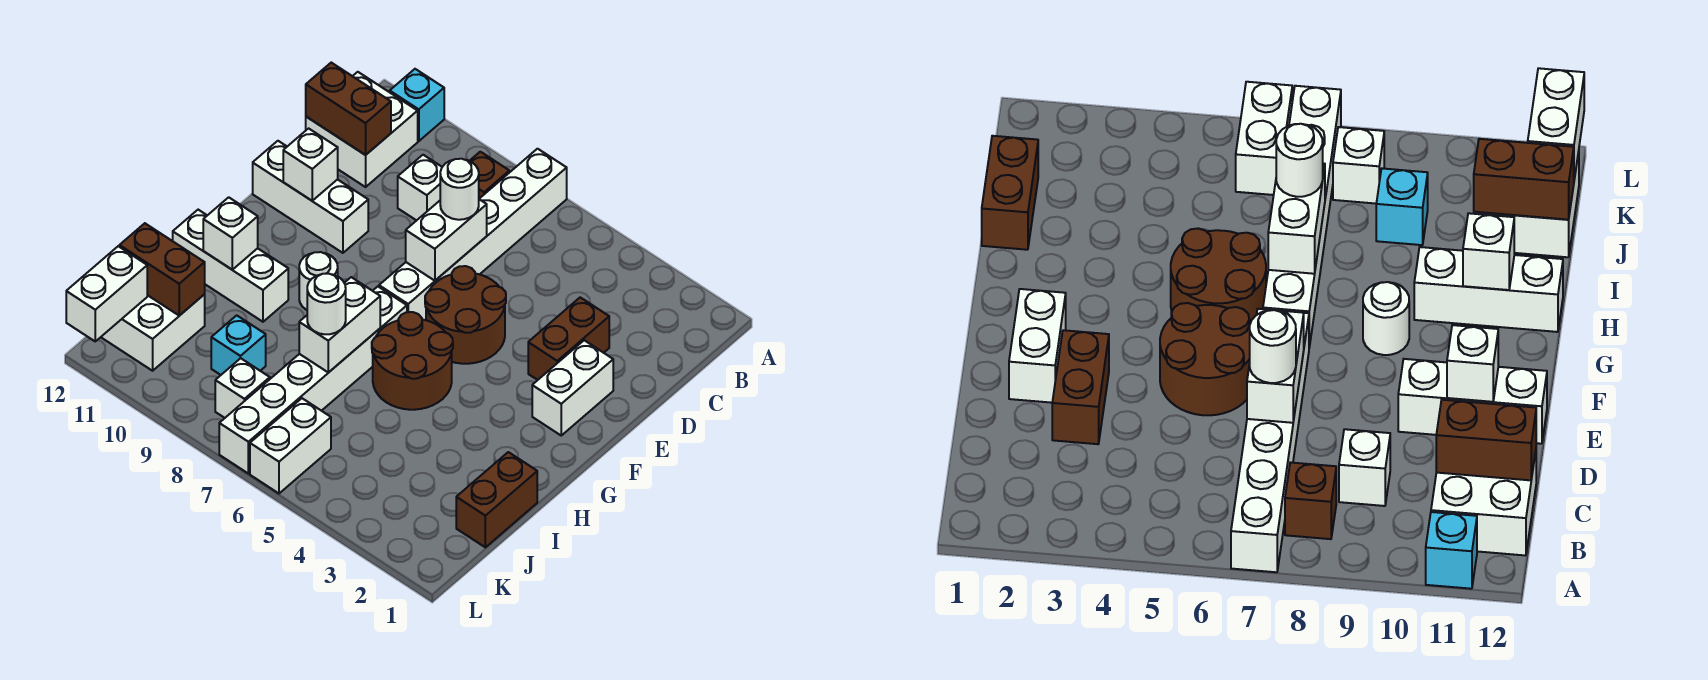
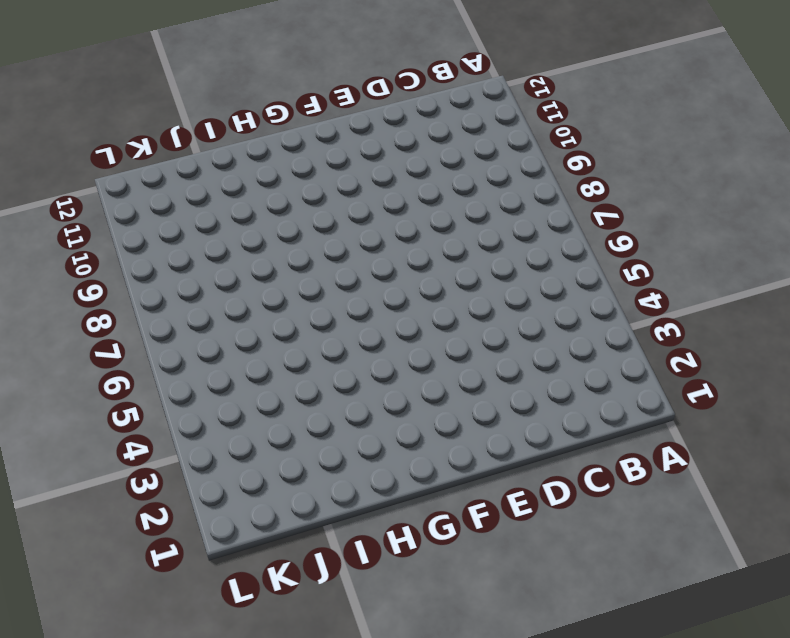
none -> white brick A7:F7 level 1
none -> cyan brick A11 level 1
none -> brown brick B8 level 1

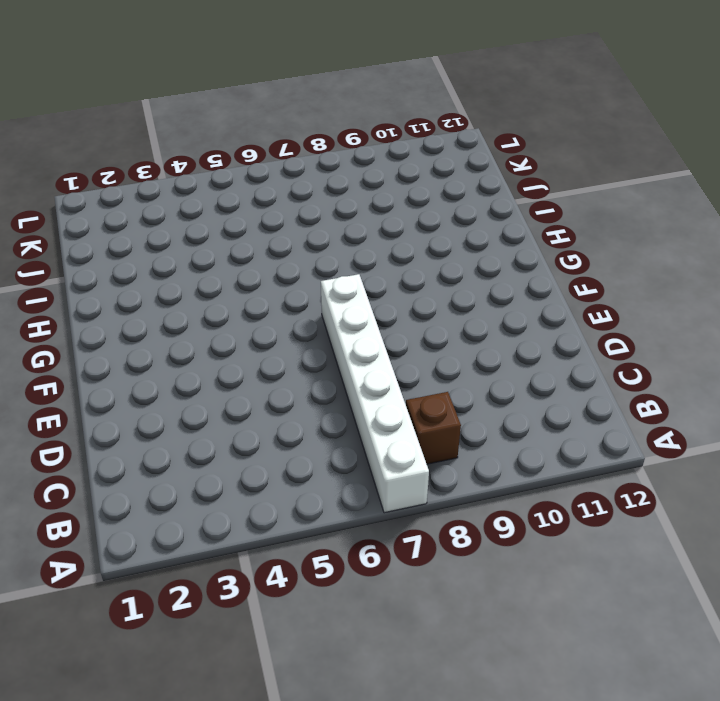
none -> cyan brick A11 level 1
none -> white brick B11:C12 level 1
none -> white brick C9 level 1

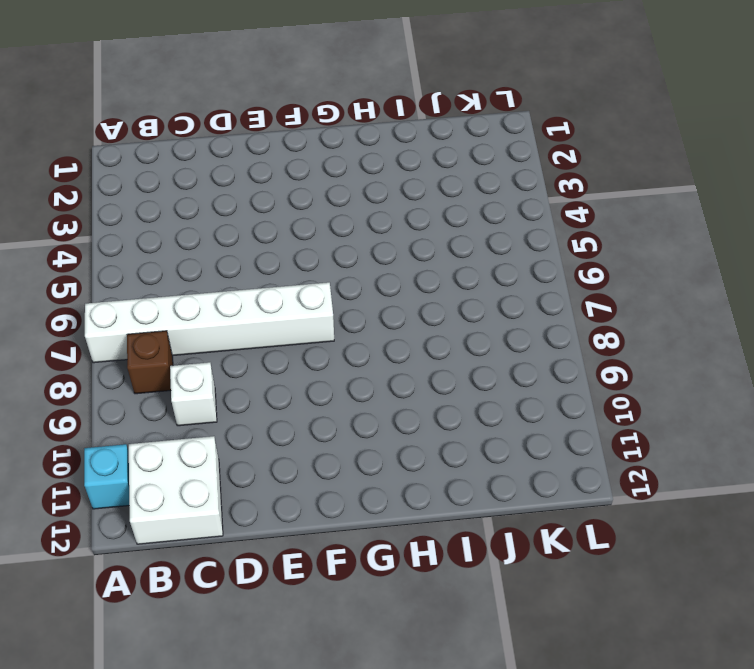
none -> brown brick D3:E3 level 1
none -> white brick E2:F2 level 1
none -> brown round brick E5:F6 level 1

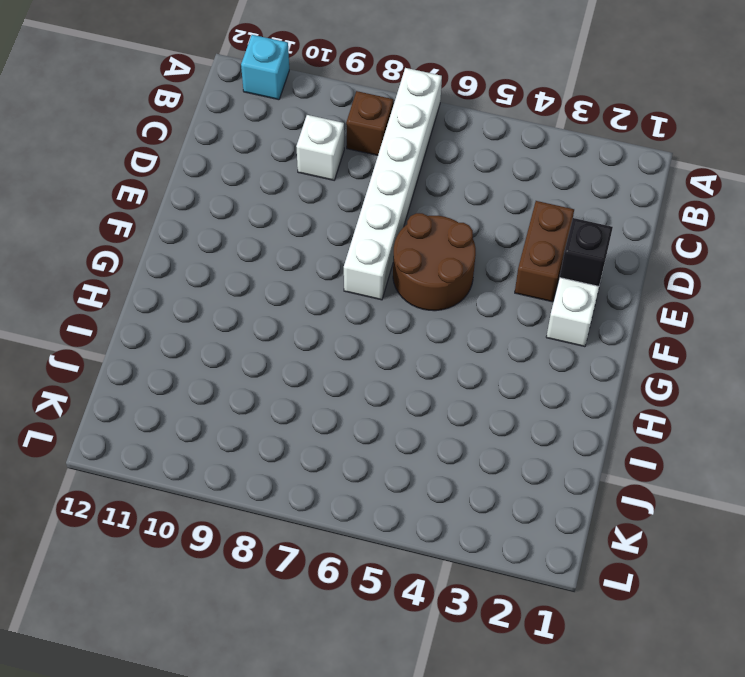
black brick E2 level 2 -> none
none -> white brick B11:C12 level 1
none -> white brick E10:E12 level 1
none -> brown round brick G5:H6 level 1

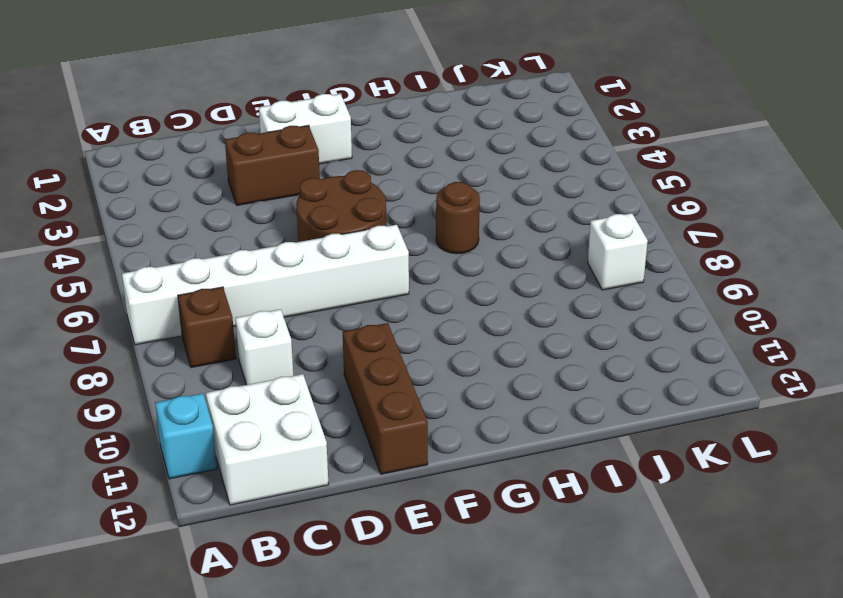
brown brick E10:E12 level 1 -> white brick E10:E12 level 1
brown round brick H6 level 1 -> brown round brick G5:H6 level 1
none -> white brick G7:L7 level 1
none -> white round brick G9 level 1
none -> white brick H10:H12 level 1

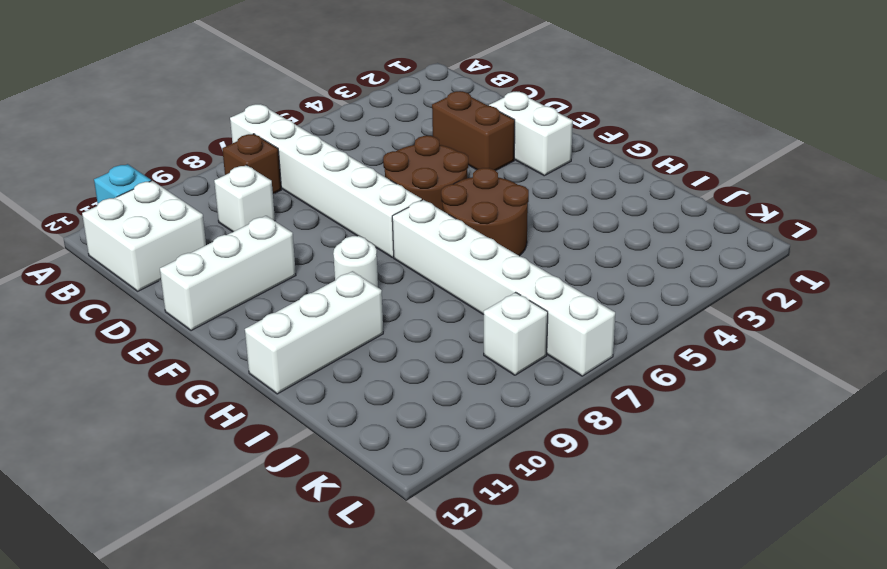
none -> brown brick I1:J1 level 1
none -> cyan brick J9 level 1
none -> white brick J11:K12 level 1

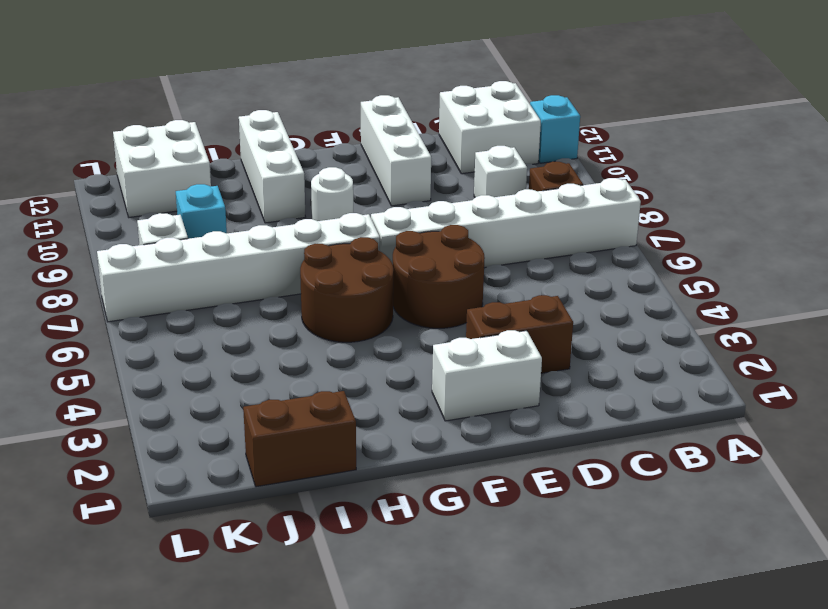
none -> white brick K6:L6 level 1
none -> brown brick C11:C12 level 2
none -> white brick D7:E7 level 2

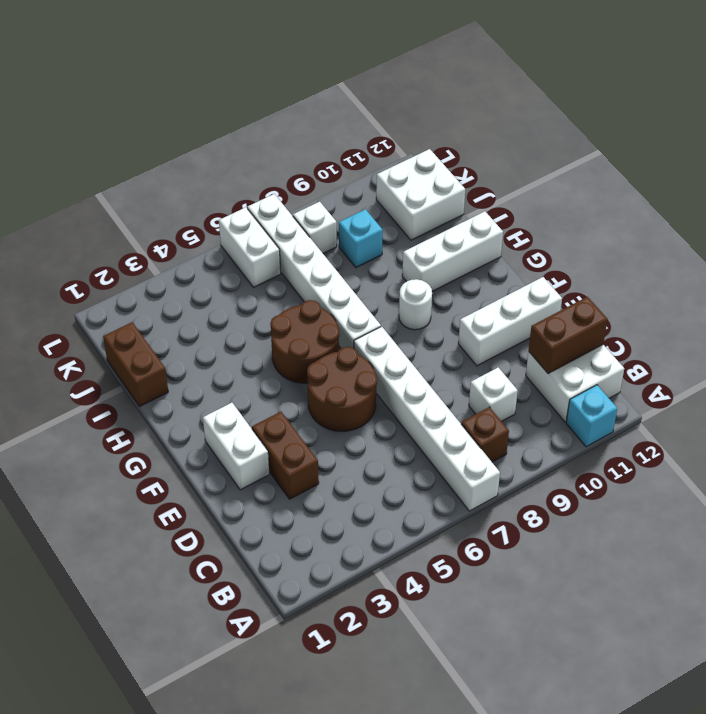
none -> white brick D7:E7 level 2
none -> white brick E11 level 2
none -> white brick H7:I7 level 2

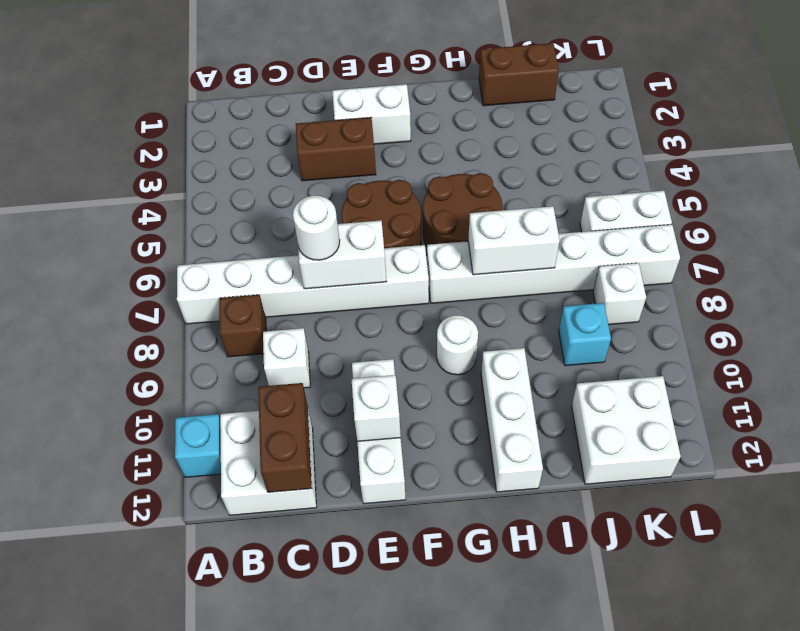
none -> white brick H11 level 2
none -> brown brick J11:J12 level 2
none -> white brick K12:L12 level 2

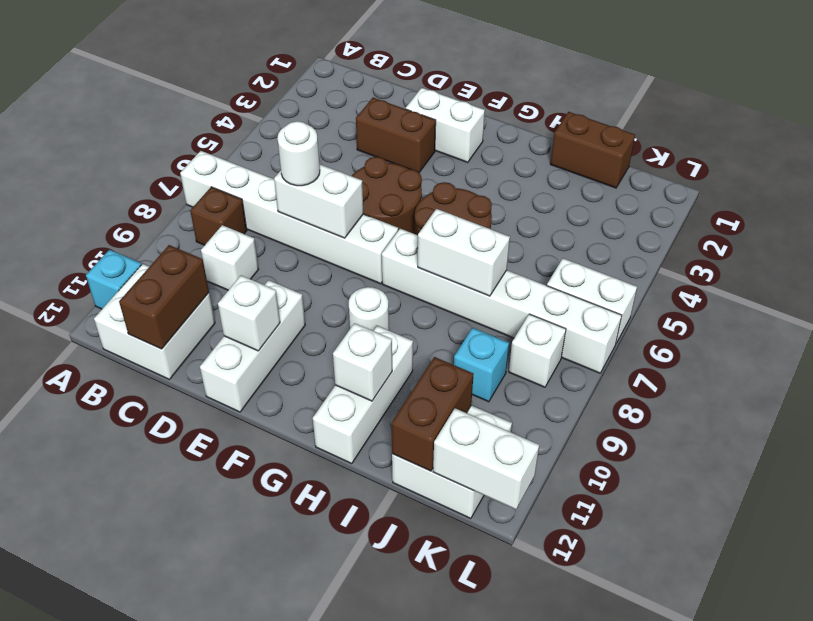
none -> white round brick I7 level 3

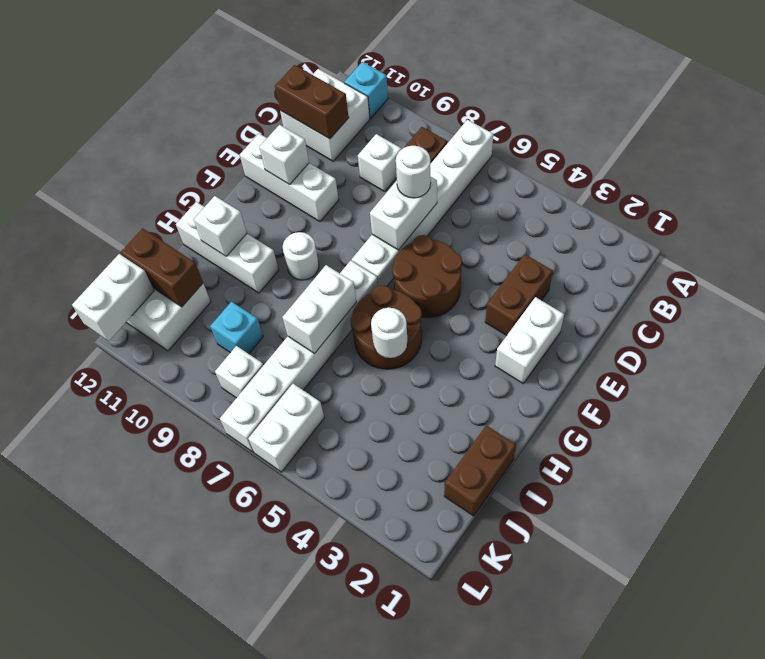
white round brick H5 level 2 -> white round brick I7 level 3

